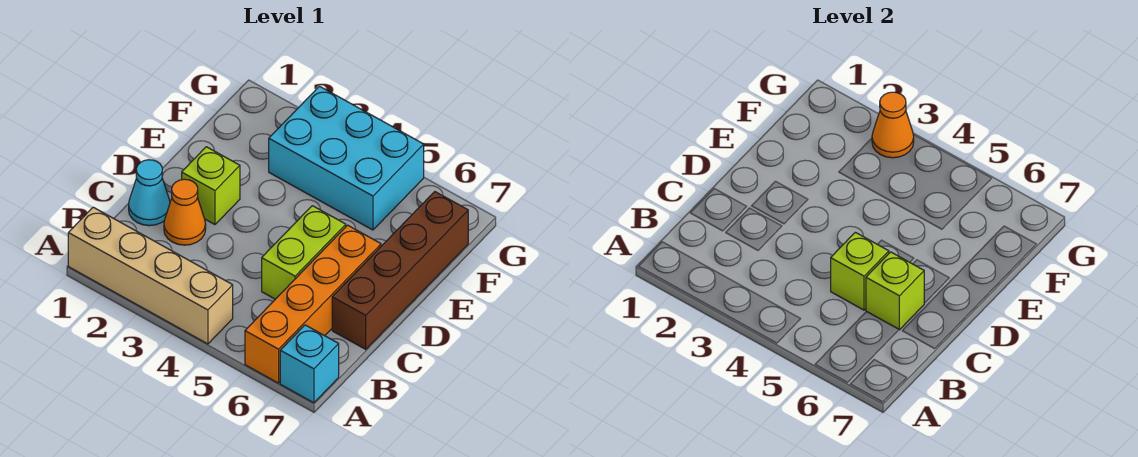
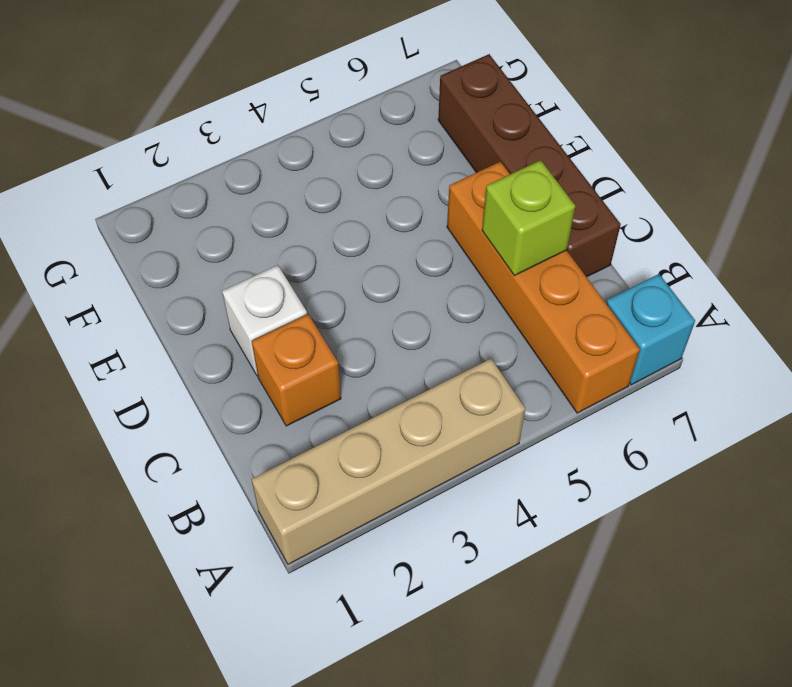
orange brick C2 level 1 -> orange cone C2 level 1
white brick D2 level 1 -> lime brick D2 level 1
none -> cyan cone C1 level 1
none -> lime brick C5:D5 level 1
none -> cyan brick F3:G5 level 1

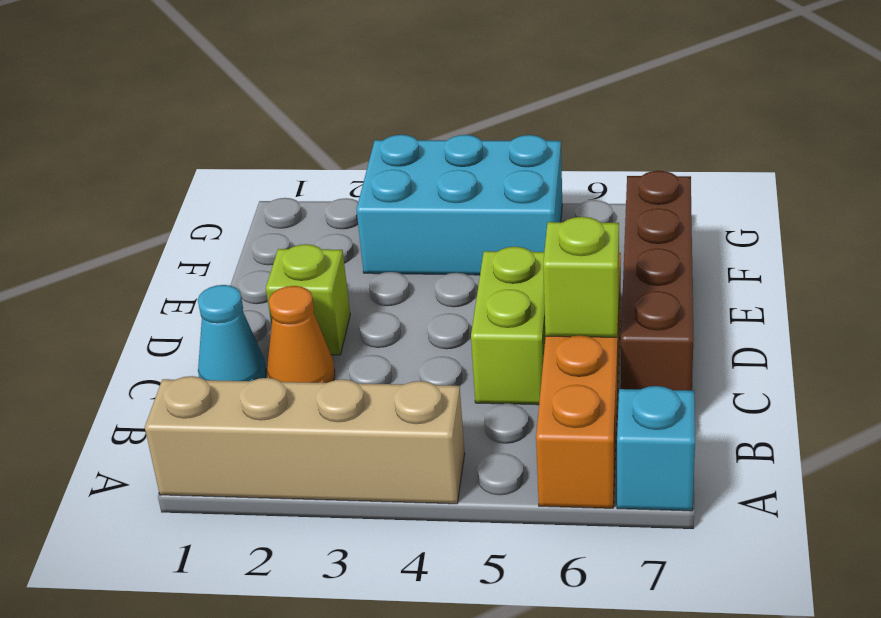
none -> lime brick C5 level 2
none -> orange cone G3 level 2

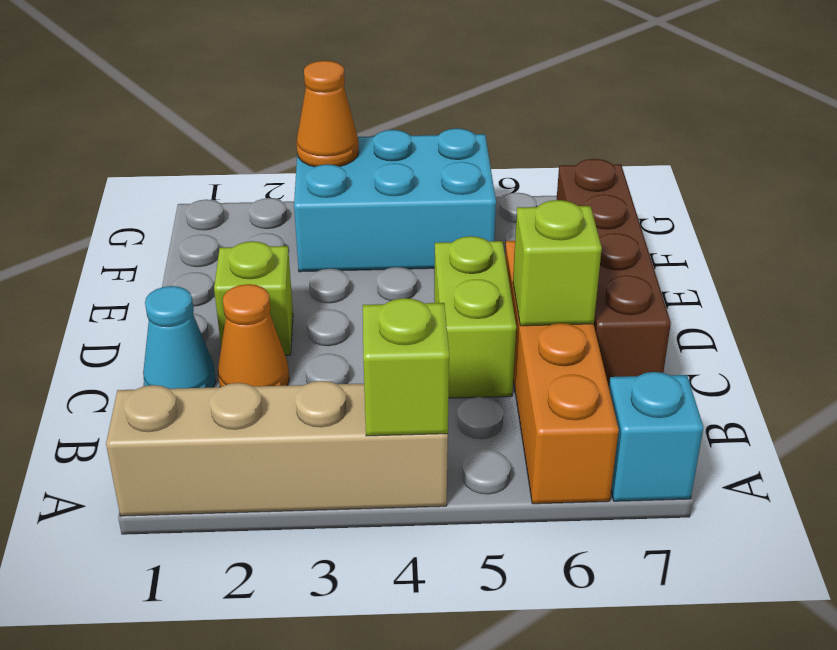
lime brick A4 level 2 -> lime brick C5 level 2

